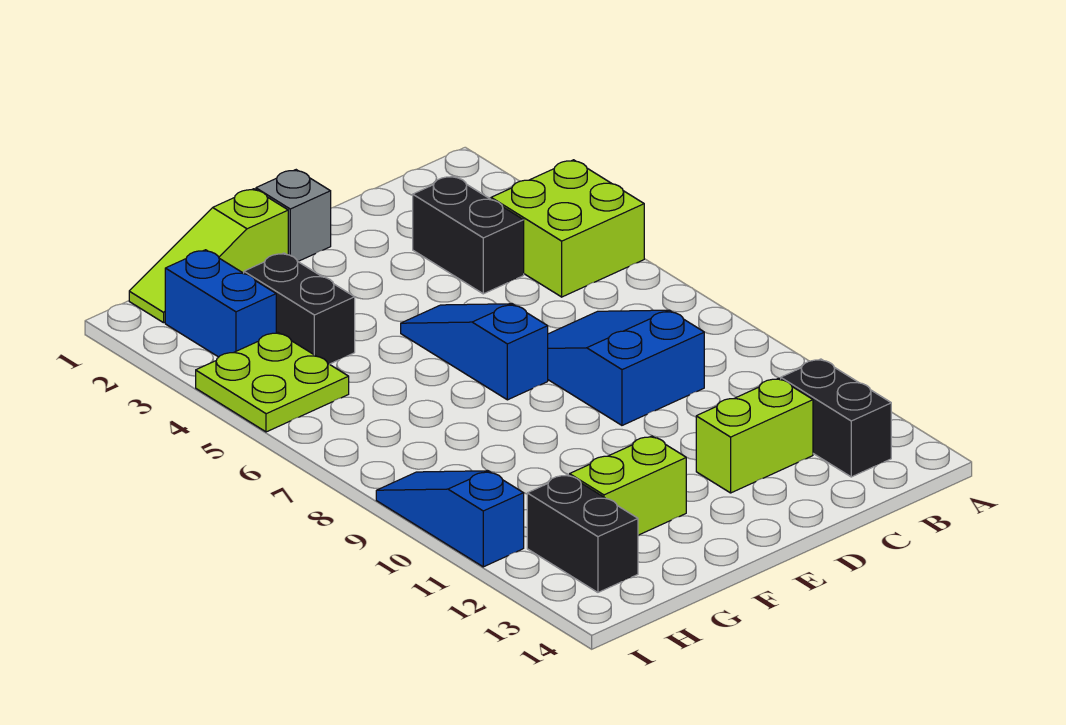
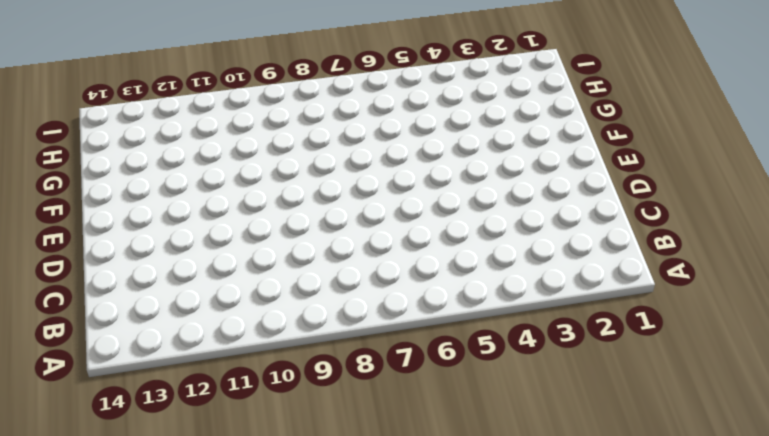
none -> lime brick A4:B5 level 1
none -> black brick B12:B13 level 1
none -> black brick C3:C4 level 1

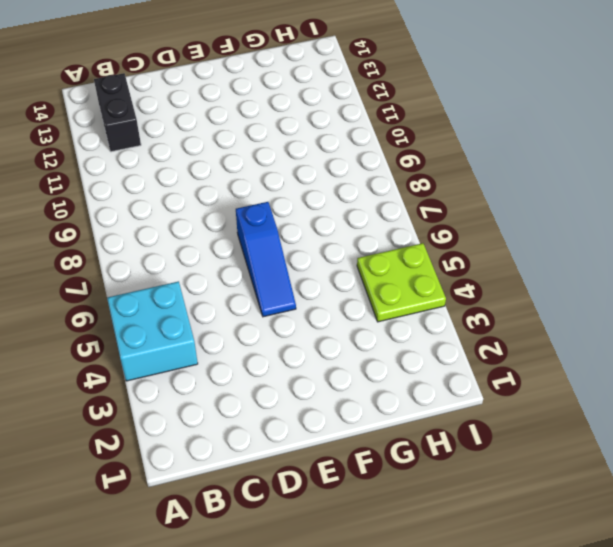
cyan brick A4:B5 level 1 -> lime brick A4:B5 level 1
none -> black brick C3:C4 level 1
none -> blue slope C7:D9 level 1 top 9
none -> lime brick C12:D12 level 1

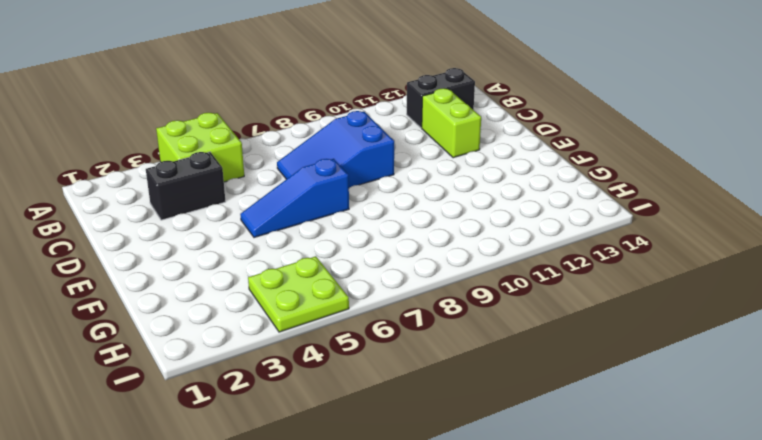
none -> grey brick E1 level 1
none -> lime slope F1:H1 level 1 top F
none -> lime brick F12:G12 level 1

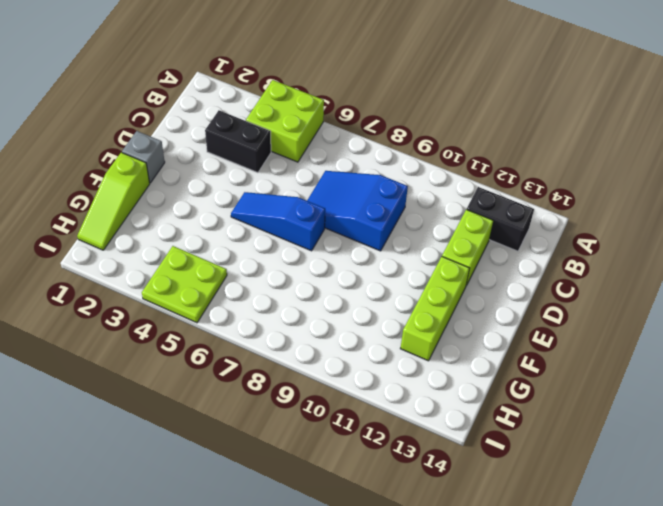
lime brick E12:G12 level 1 -> lime brick F12:G12 level 1
none -> black brick G3:G4 level 1
none -> blue brick H2:H3 level 1
none -> black brick H12:H13 level 1

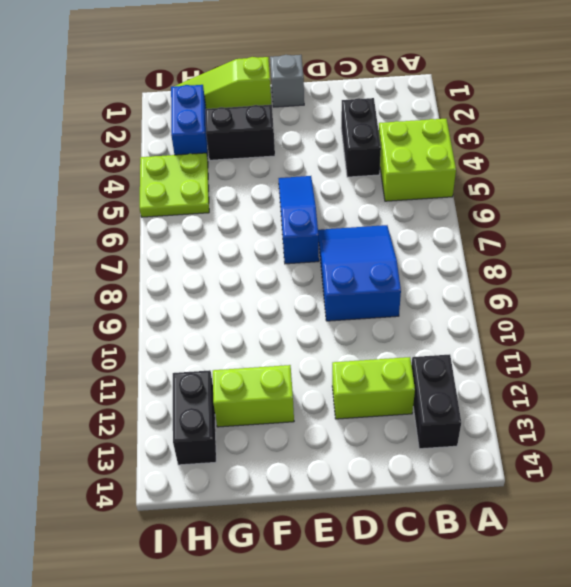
black brick F3:G3 level 1 -> black brick G3:G4 level 1
none -> blue slope I9:I11 level 1 top 11

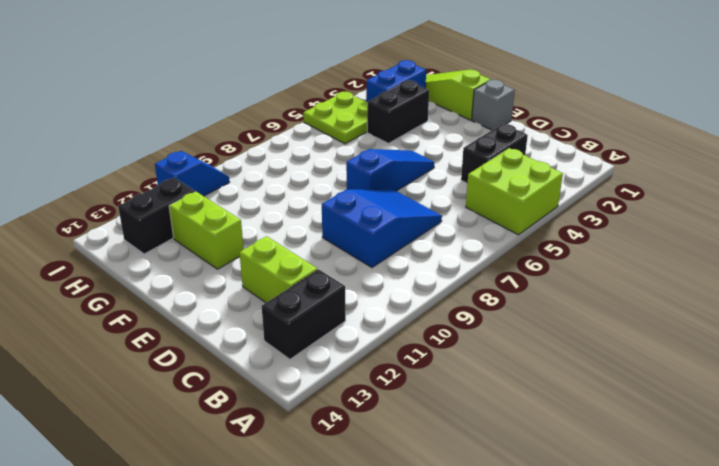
blue slope I10:I11 level 1 top 11 -> blue slope I9:I11 level 1 top 11

